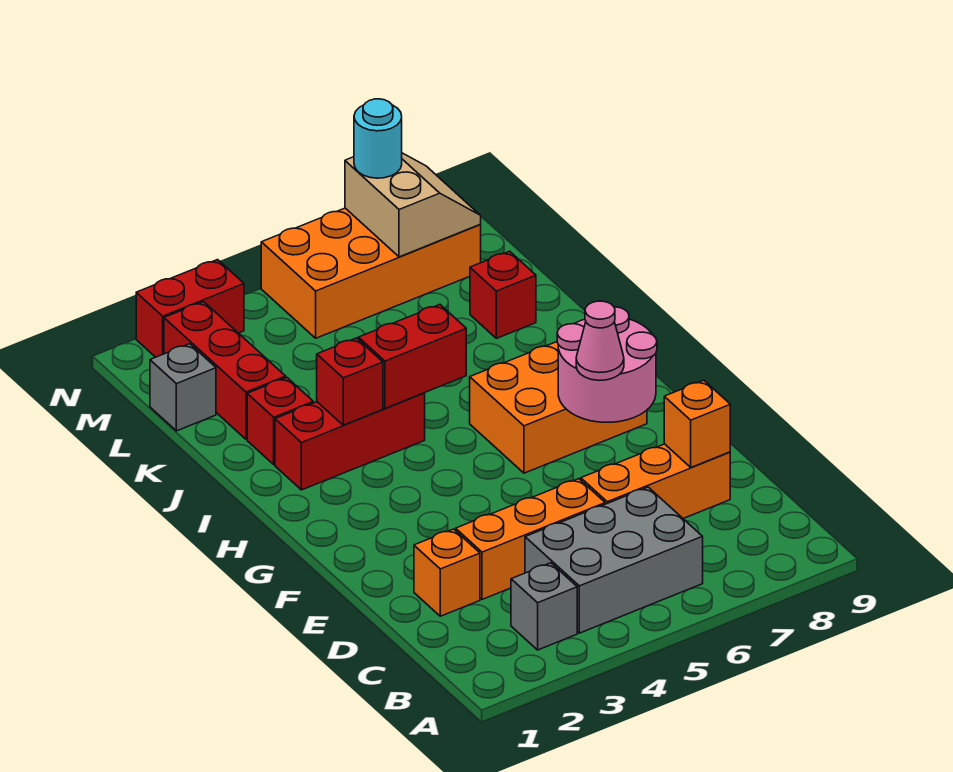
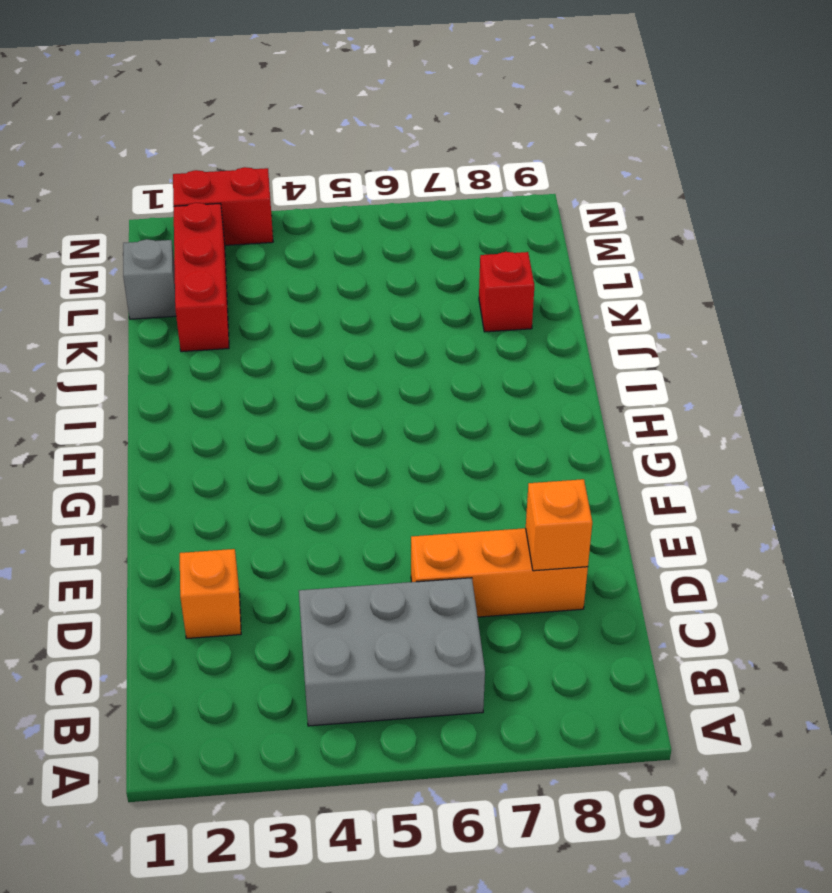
none -> grey brick B3 level 1
none -> orange brick D3:D5 level 1
none -> orange brick G6:H8 level 1

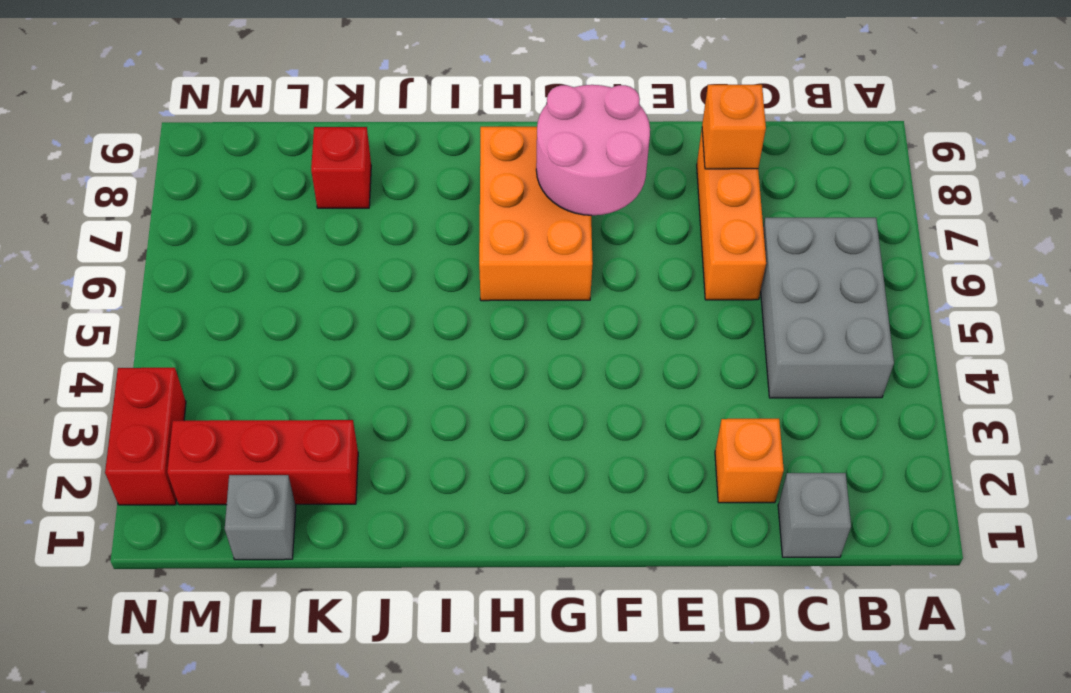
grey brick C1 level 1 -> grey brick B3 level 1
none -> orange brick D3:D5 level 1
none -> red brick I2:I4 level 1
none -> red brick J2 level 1

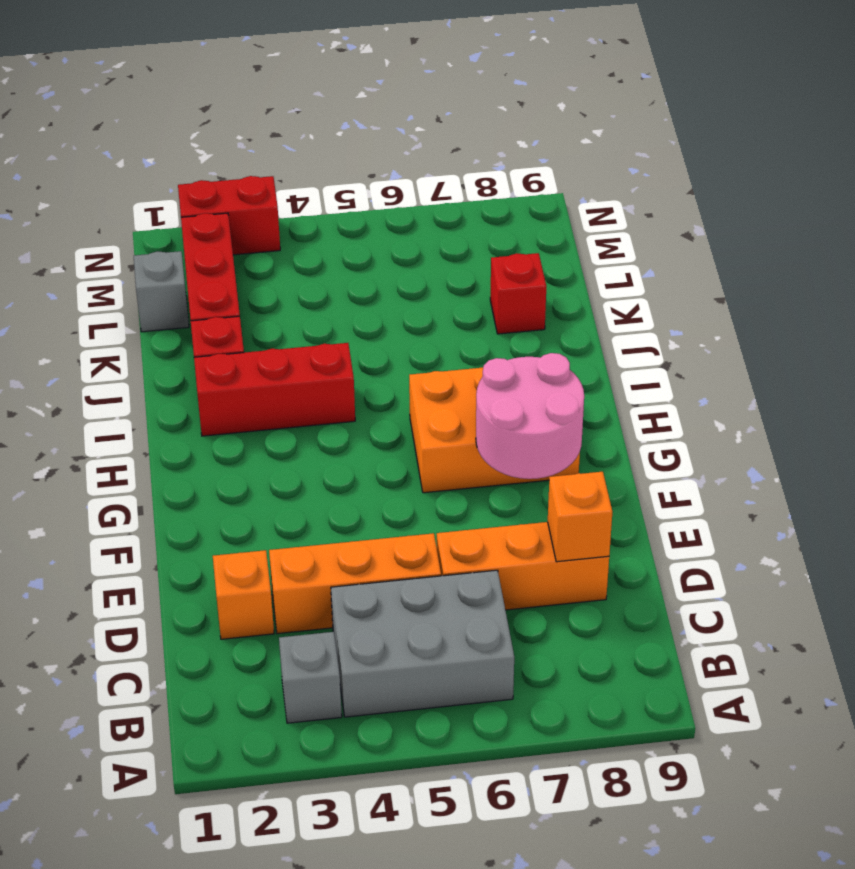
none -> orange brick M5:N8 level 1
none -> red brick I3 level 2
none -> red brick I4:I5 level 2

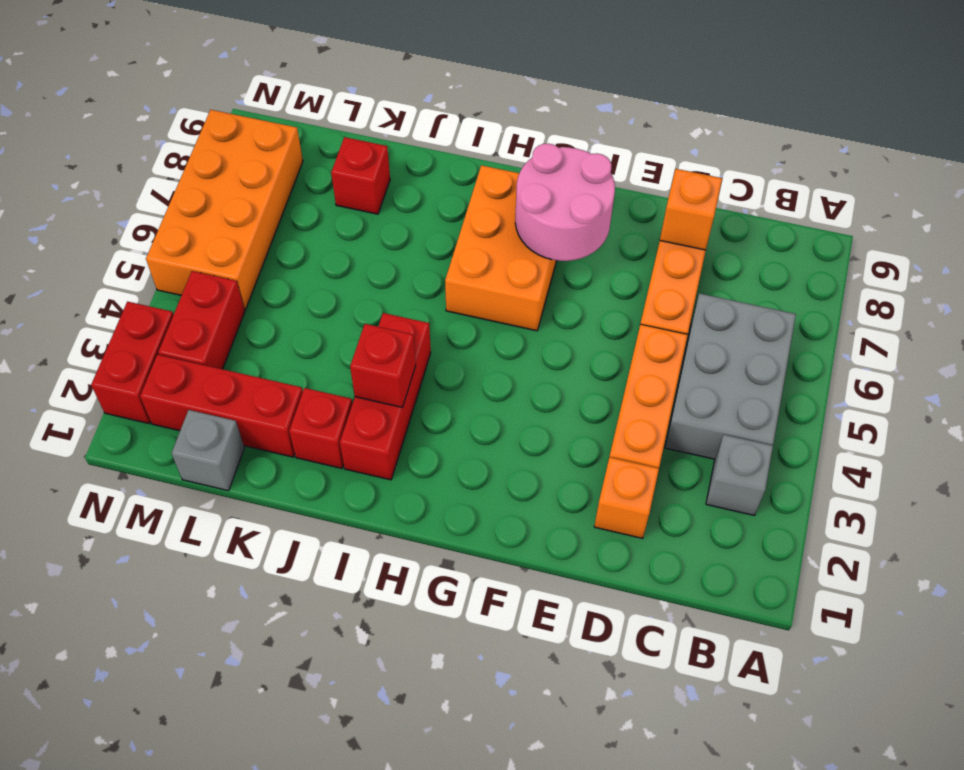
red brick M3:M4 level 1 -> red brick I4:I5 level 2
none -> tan slope M7:N8 level 2 top 7
none -> pink cone F7 level 3
none -> cyan round brick N7 level 3

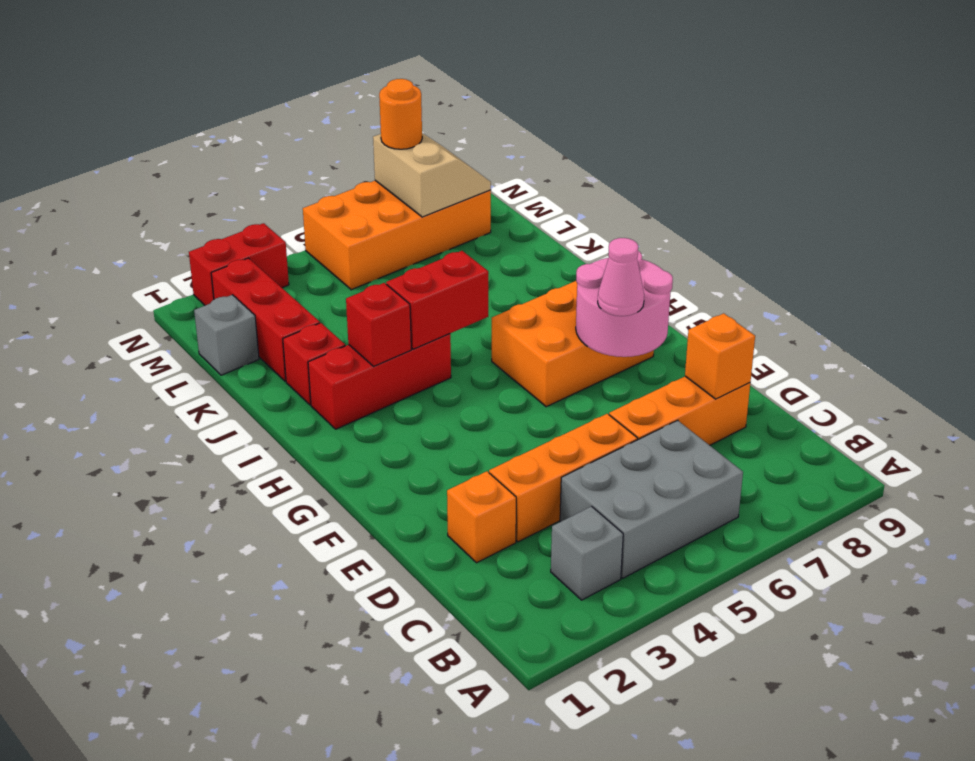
orange round brick N7 level 3 -> cyan round brick N7 level 3
none -> red brick K8 level 1

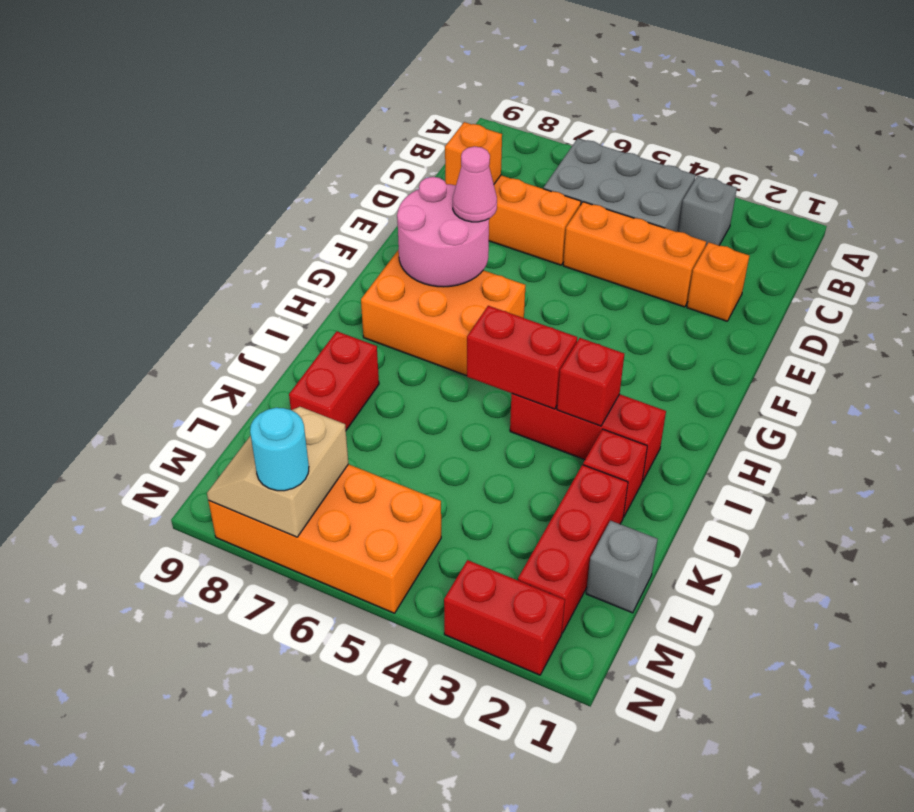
red brick J8:K8 level 1 -> red brick K8 level 1

